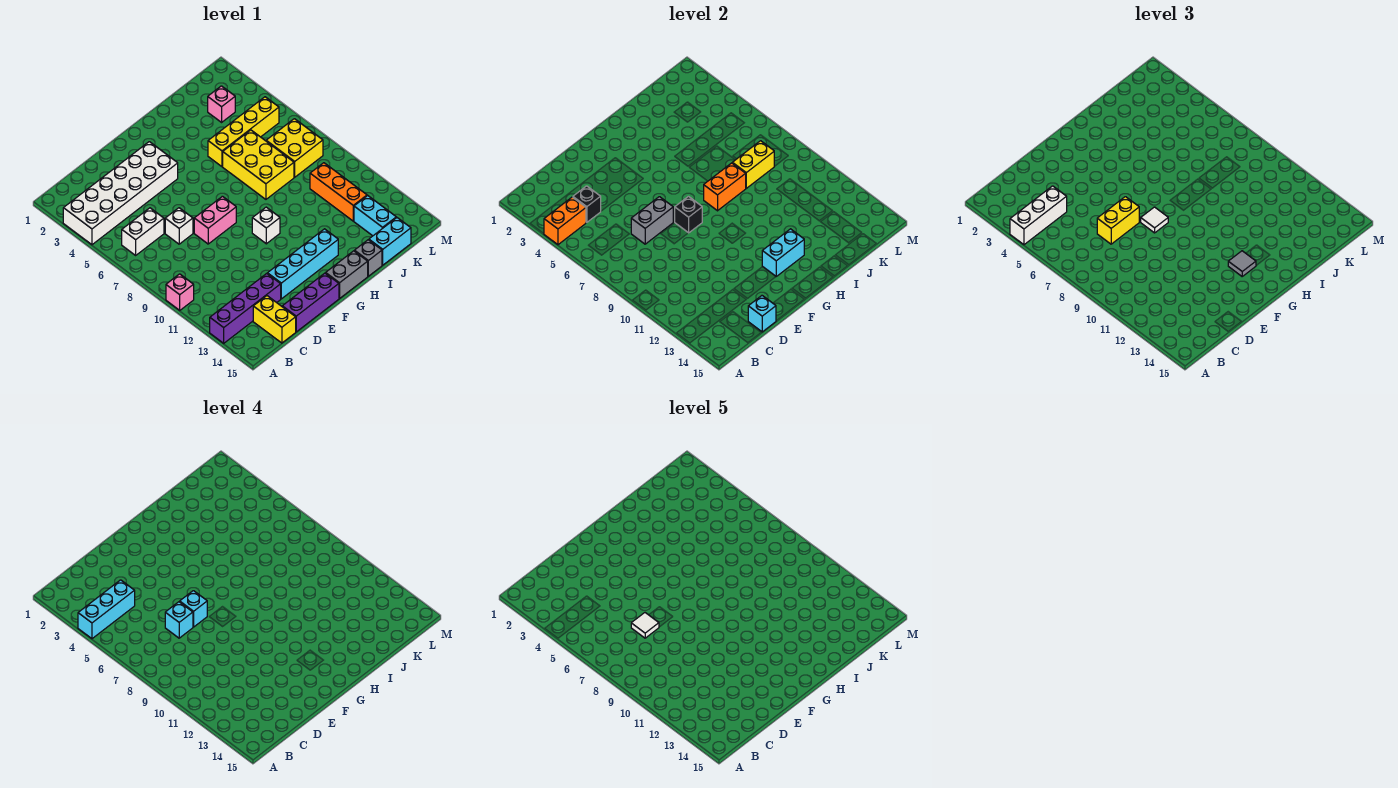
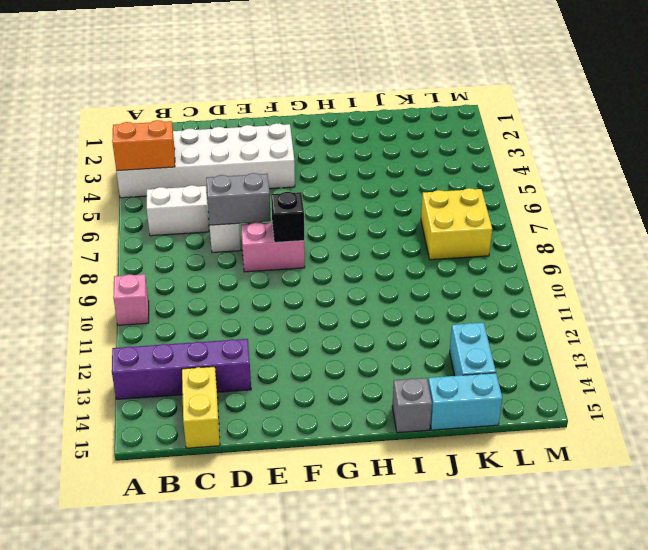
none -> purple brick D15:F15 level 1
none -> cyan brick E13:H13 level 1
none -> white brick G10 level 1
none -> grey brick G15:H15 level 1

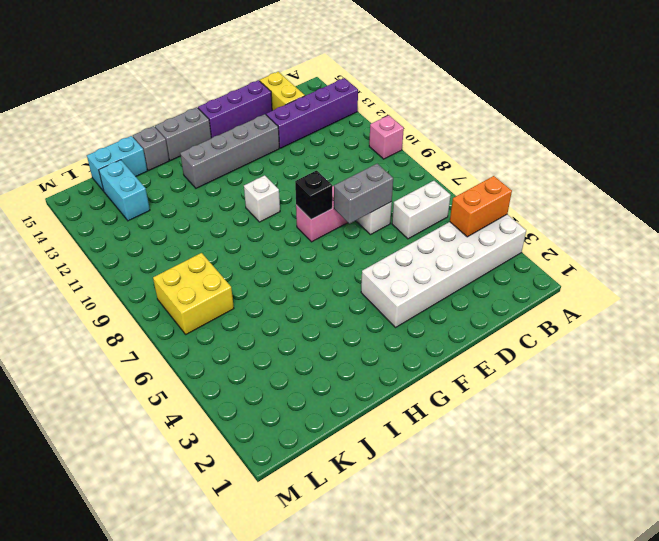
grey brick E13:H13 level 1 -> cyan brick E13:H13 level 1
none -> yellow brick I5:L5 level 1
none -> yellow brick I6:J8 level 1
none -> pink brick K3 level 1
none -> orange brick K10:K12 level 1

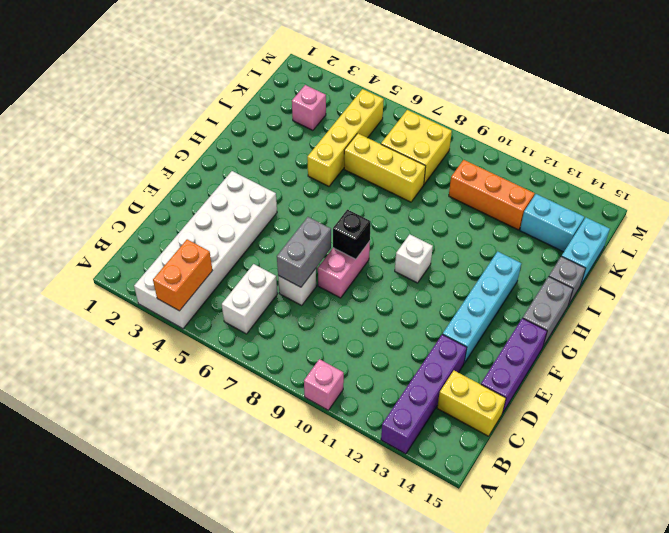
yellow brick J6:J8 level 1 -> yellow brick I6:J8 level 1
none -> black brick C4 level 2
none -> cyan brick D15 level 2
none -> cyan brick G13:H13 level 2
none -> orange brick H8:I8 level 2

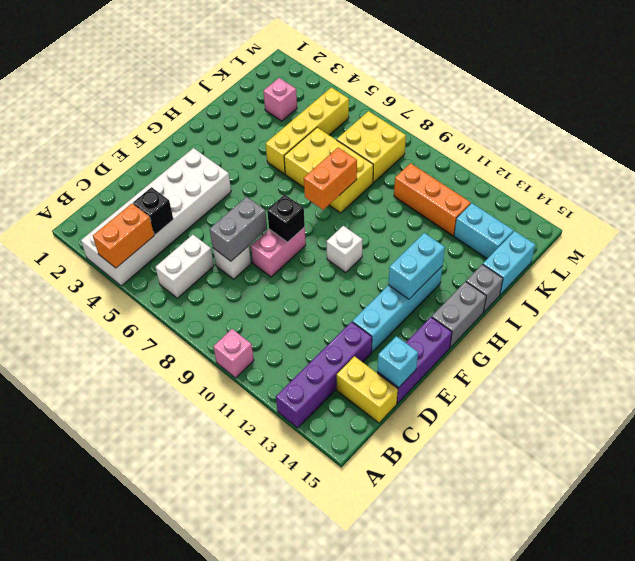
none -> yellow brick J8:K8 level 2
none -> white brick A4:C4 level 3
none -> yellow brick D7:E7 level 3
none -> white tile F8 level 3

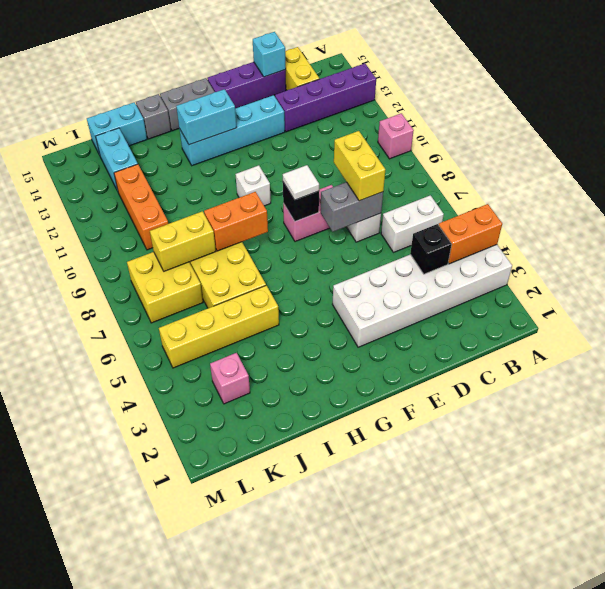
yellow brick D7:D8 level 3 -> yellow brick D7:E7 level 3
none -> white brick A4:C4 level 3
none -> grey tile G13 level 3
none -> cyan brick A4:C4 level 4
none -> cyan brick D7 level 4

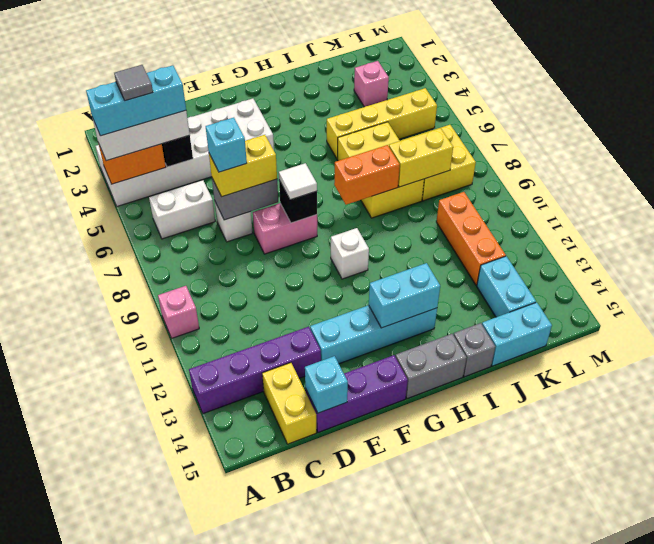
grey tile B4 level 5 -> grey tile G13 level 3
none -> cyan brick E7 level 4
none -> white tile D7 level 5

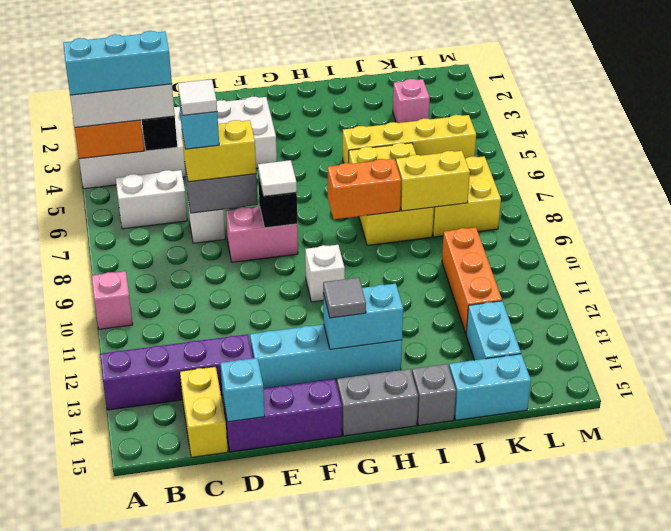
none -> cyan brick E7 level 4

